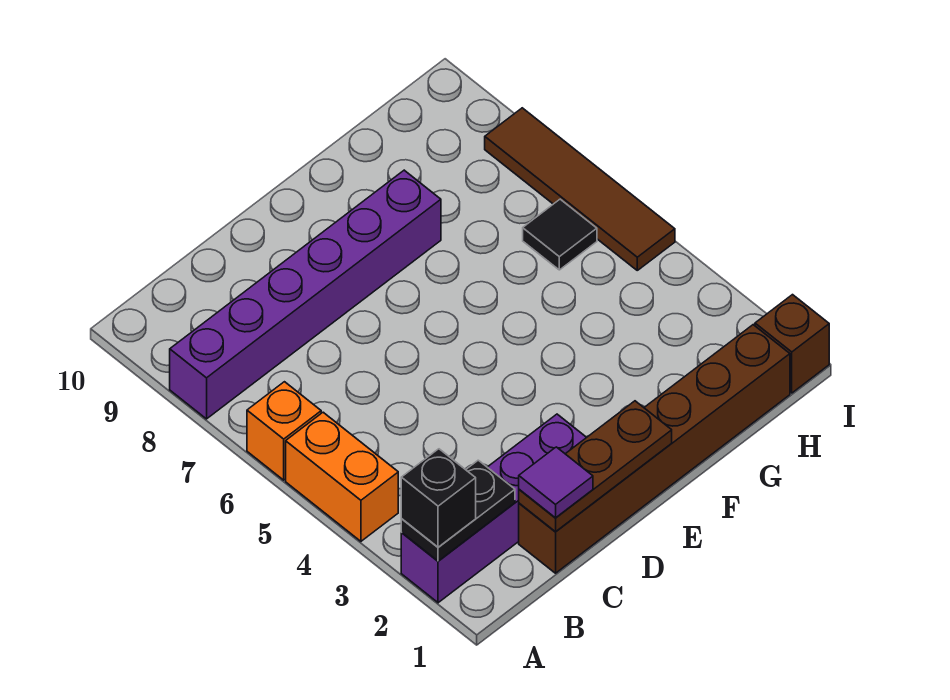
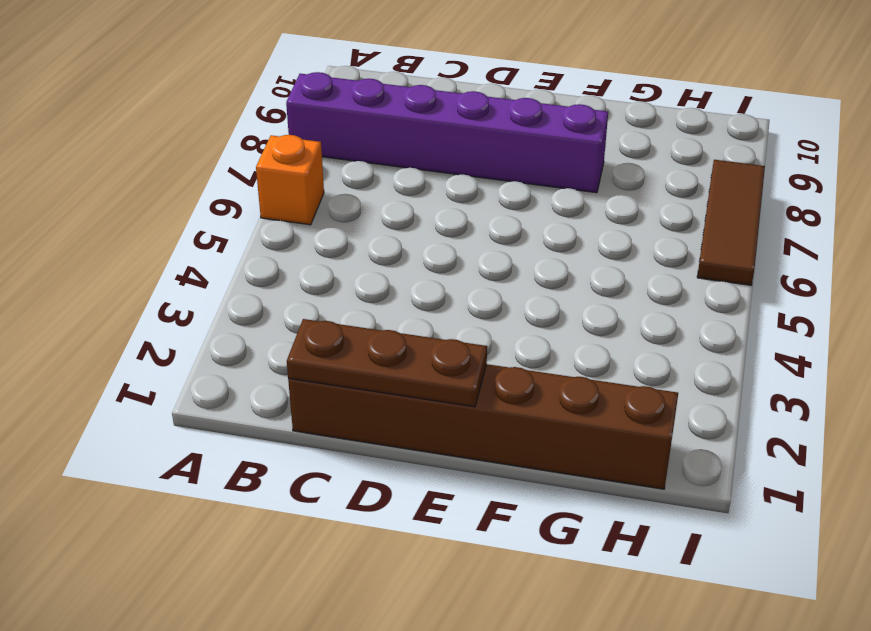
brown tile I6:I8 level 1 -> brown tile I5:I8 level 1
none -> purple brick A2:D2 level 1
none -> orange brick A4:A5 level 1
none -> black tile H6 level 1

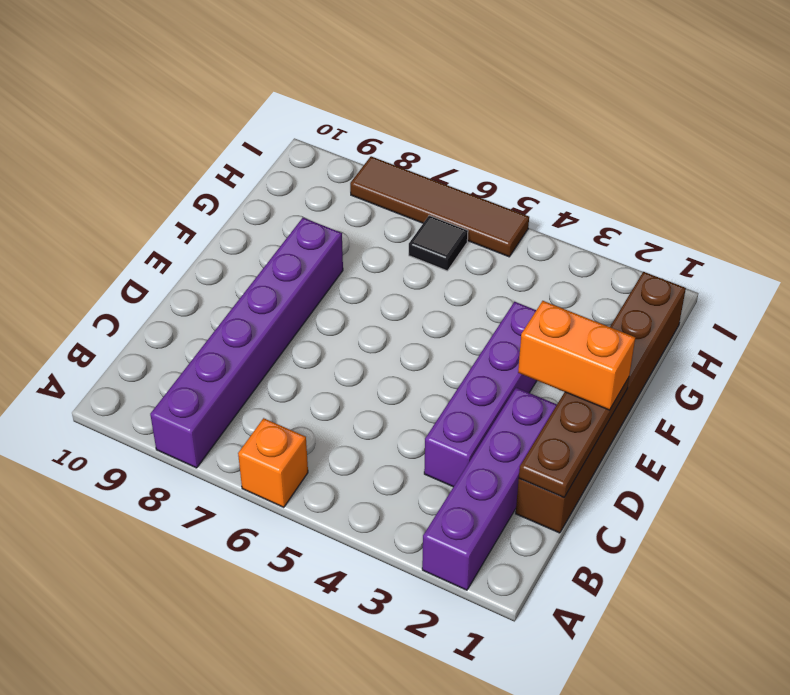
purple brick C3:F3 level 1 -> none
orange brick E1:E2 level 3 -> orange brick A4:A5 level 1
none -> brown brick I1 level 1
none -> black plate A2:B2 level 2
none -> black brick A2 level 3

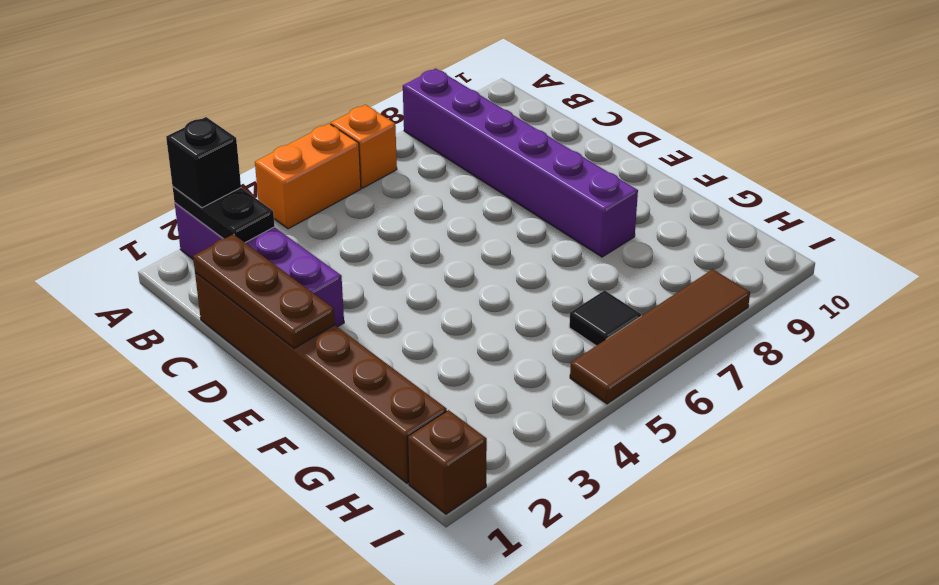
none -> purple tile C1 level 3

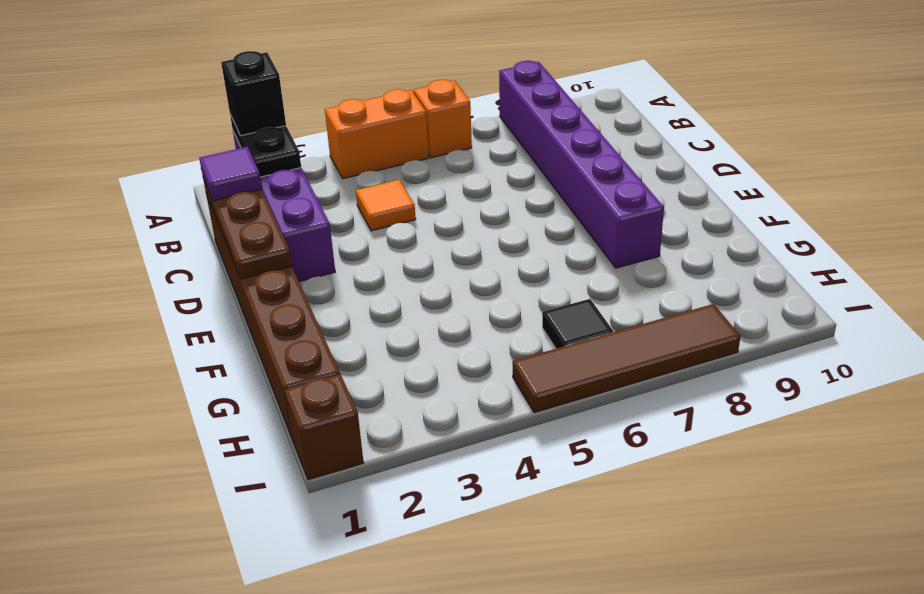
orange tile C4 level 1 -> none

